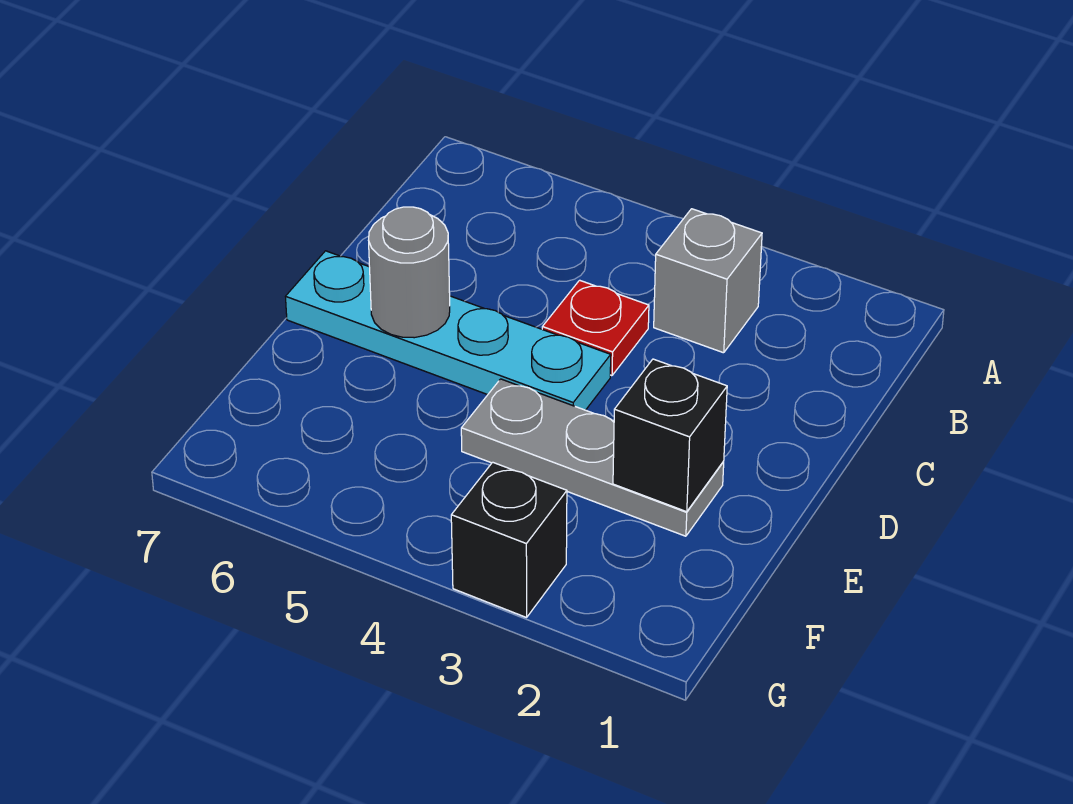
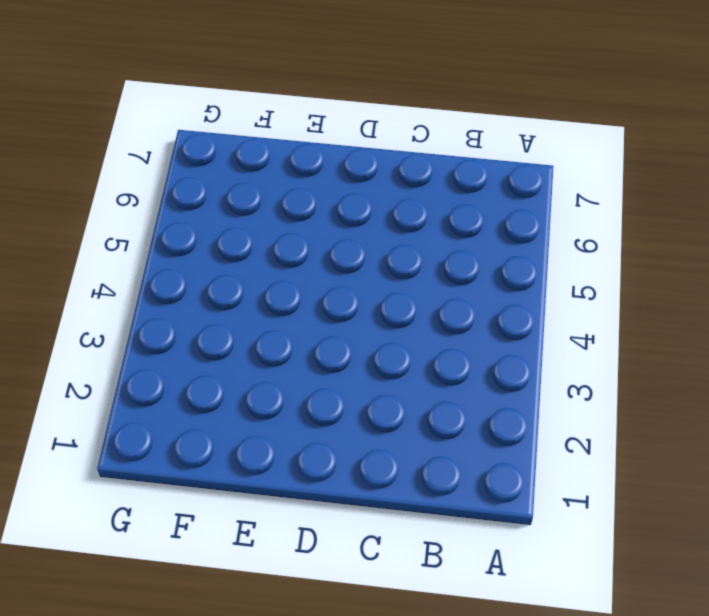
none -> grey brick B3 level 1
none -> red plate C4 level 1

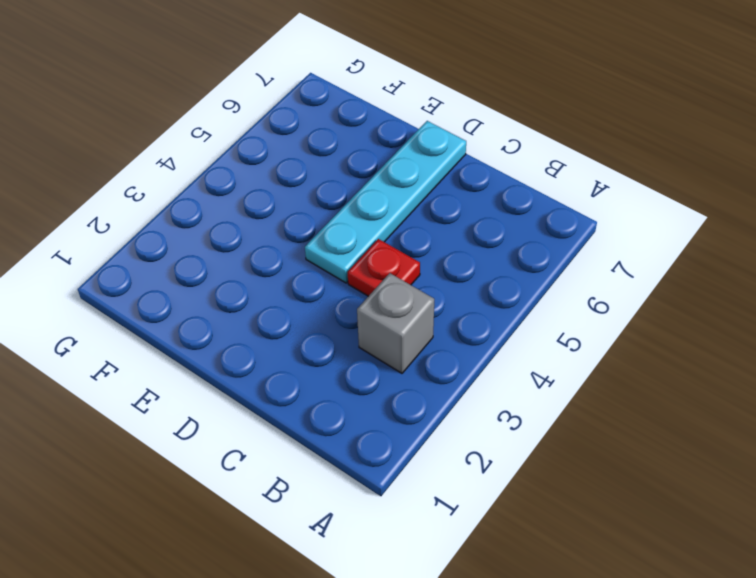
none -> grey plate E2:E4 level 1
none -> black brick G3 level 1

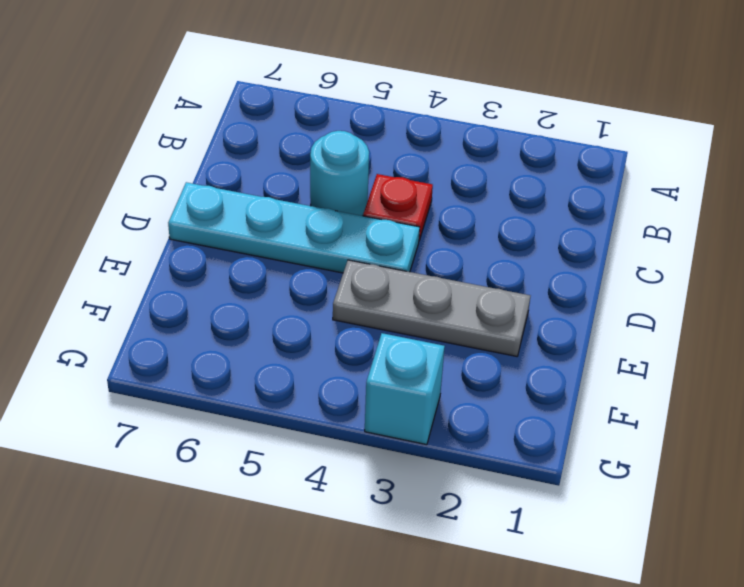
cyan round brick C5 level 1 -> none
cyan brick G3 level 1 -> black brick G3 level 1
none -> grey brick B3 level 1
none -> grey round brick D6 level 2

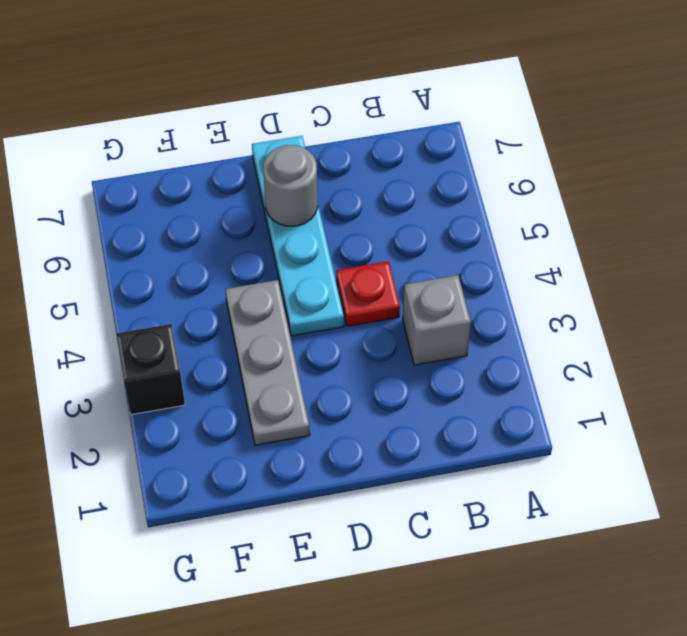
none -> black brick E2 level 2

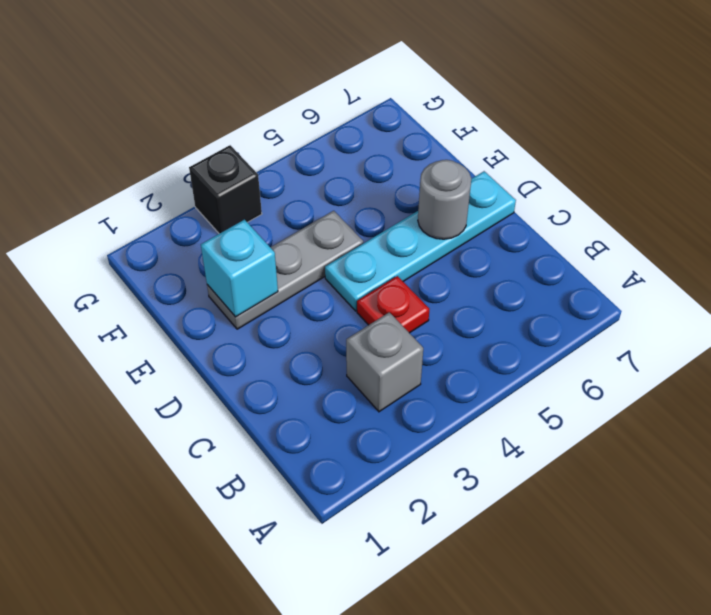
cyan brick E2 level 2 -> black brick E2 level 2

